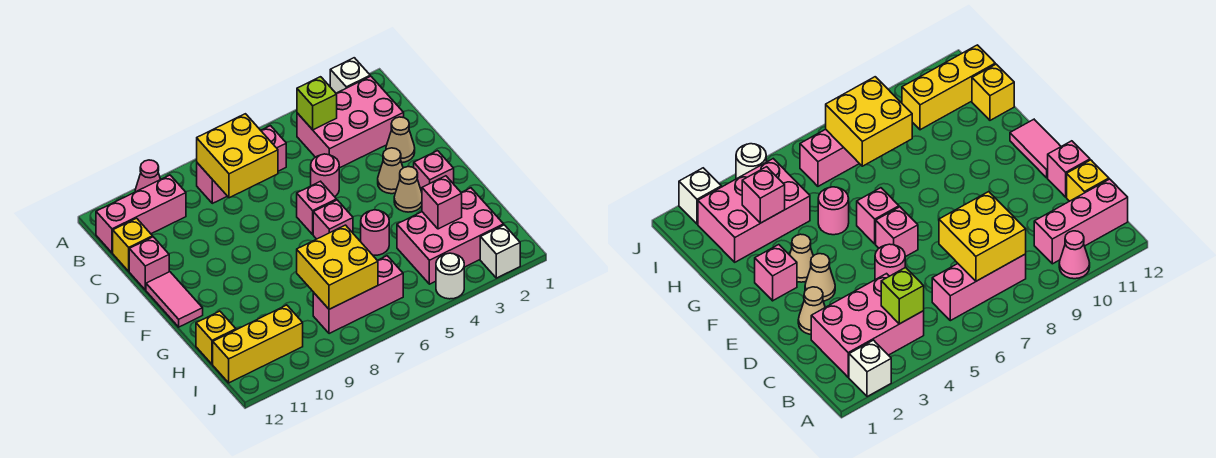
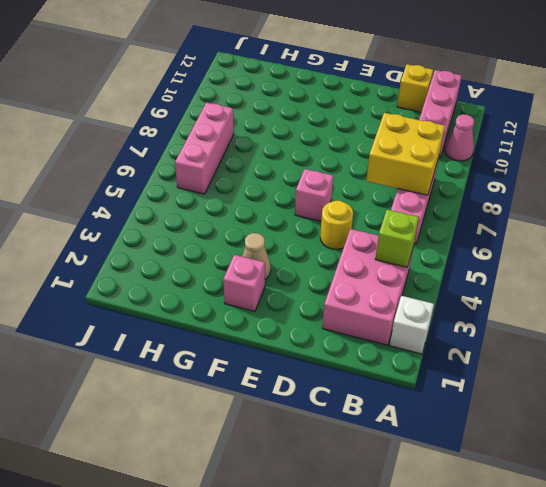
yellow round brick D5 level 1 -> pink round brick D5 level 1
none -> tan cone D2 level 1
none -> pink brick D12 level 1
none -> tan cone E3 level 1

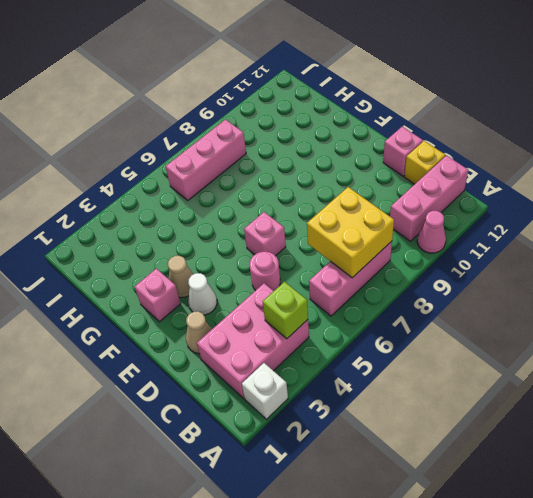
white cone E3 level 1 -> tan cone E3 level 1
none -> pink tile E12:F12 level 1
none -> pink brick F6 level 1
none -> pink round brick G5 level 1

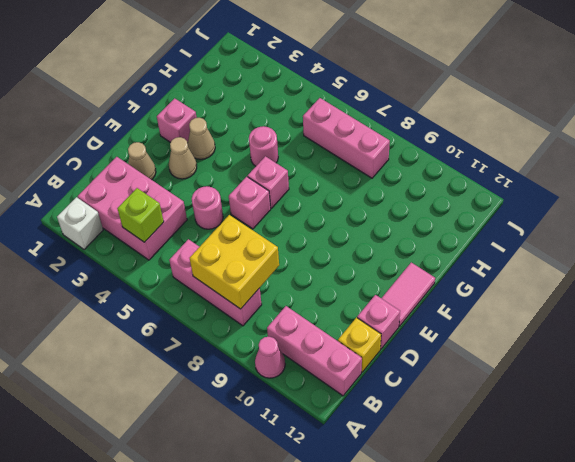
none -> pink brick H2:I4 level 1
none -> yellow brick H12 level 1
none -> yellow brick I10:I12 level 1

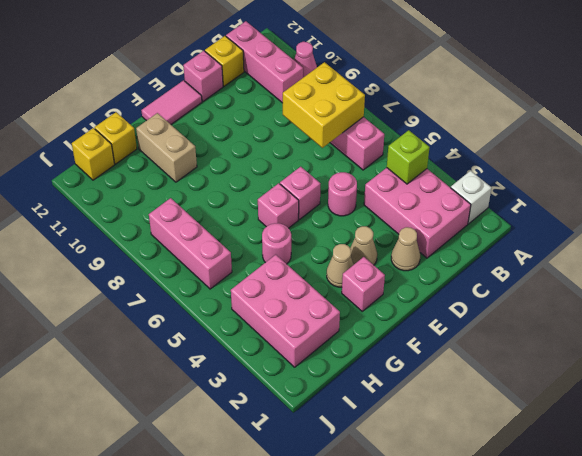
tan brick G10:G11 level 1 -> none
yellow brick I12 level 1 -> yellow brick I10:I12 level 1
none -> white brick J2 level 1
none -> white round brick J4 level 1
none -> pink brick H3 level 2

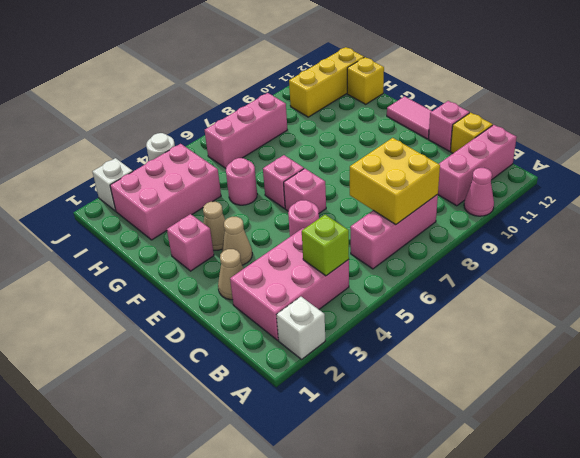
none -> pink brick H3 level 2
none -> yellow brick H7:I8 level 2

